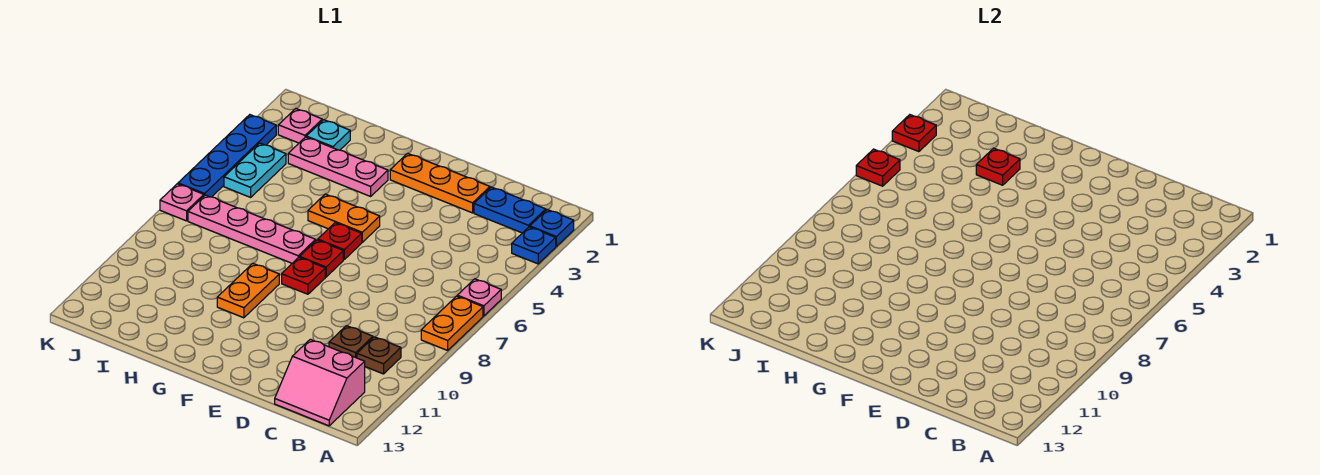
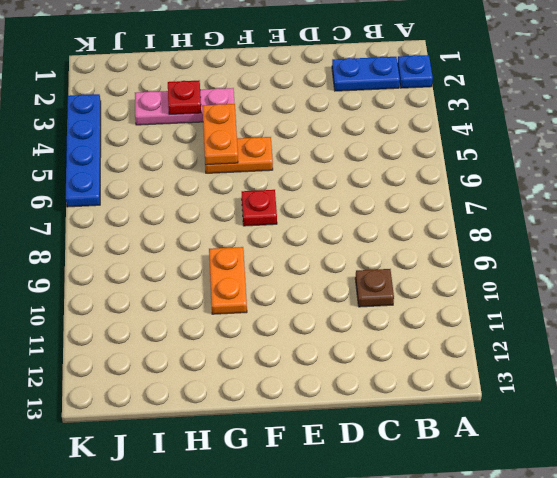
orange plate G4:G5 level 2 -> orange plate A7:A8 level 1
none -> blue plate A3 level 1
none -> pink plate A6 level 1
none -> brown plate B10 level 1

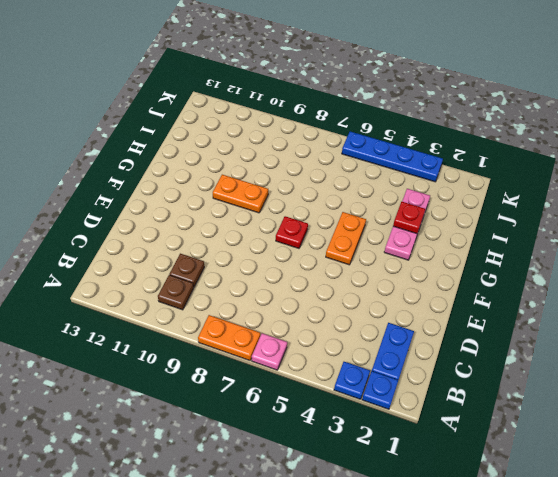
none -> pink slope B12:C13 level 1 top 12
none -> orange plate D2:F2 level 1
none -> red plate F6 level 1

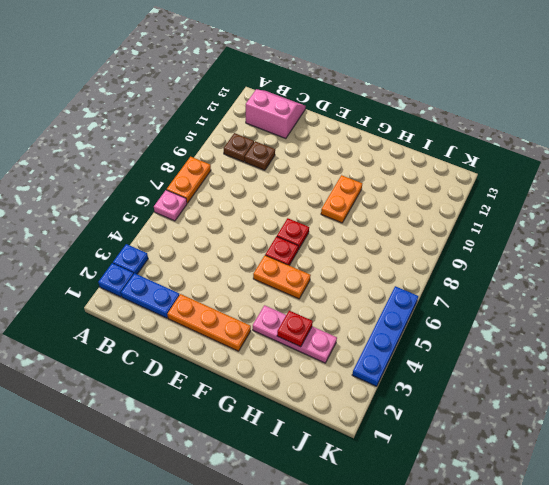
none -> red plate F8 level 1
none -> pink plate G7:J7 level 1
none -> cyan plate I2 level 1

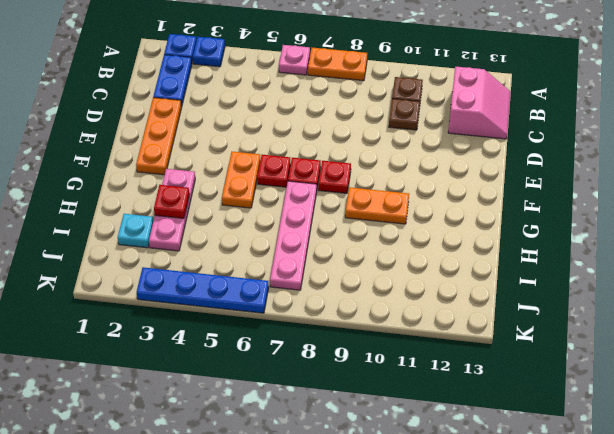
none -> pink plate J2 level 1
none -> cyan plate J4:J5 level 1
none -> pink plate K7 level 1

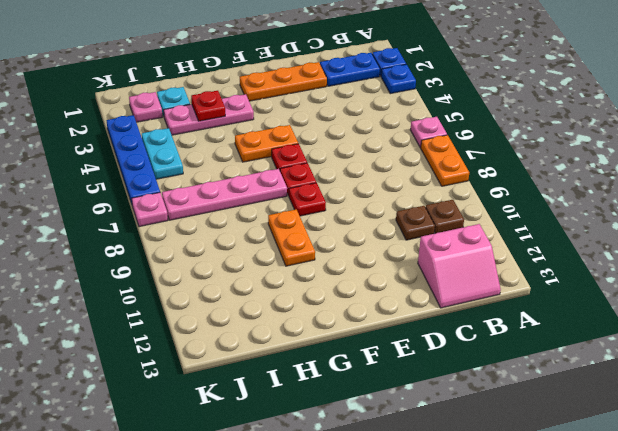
none -> red plate K3 level 2
none -> red plate K5 level 2

